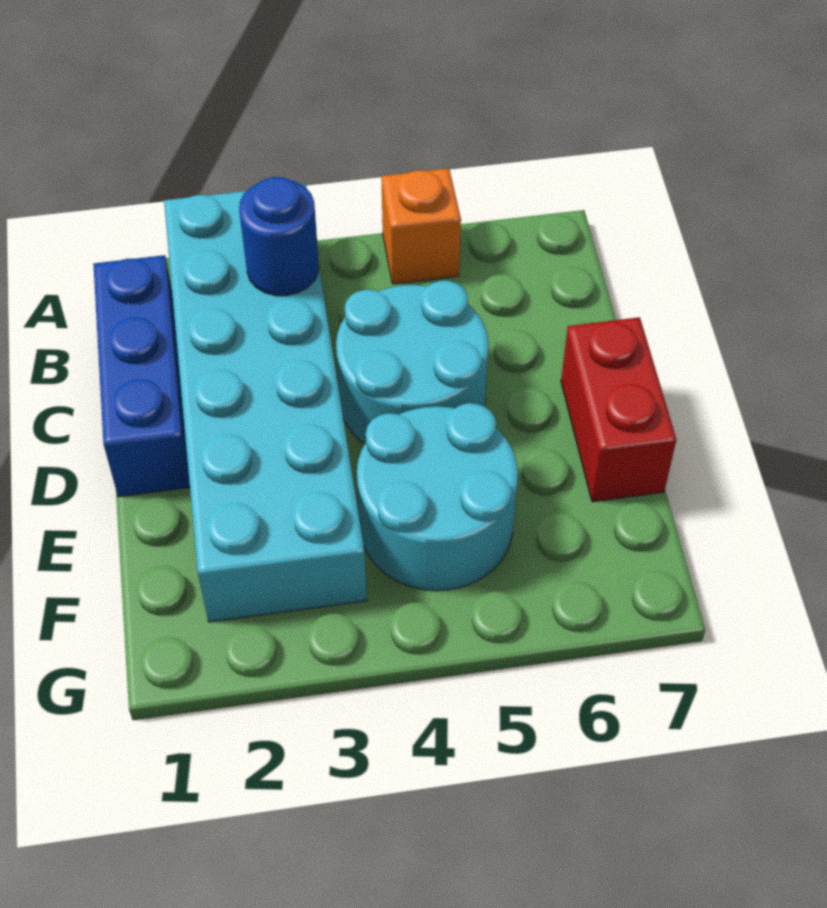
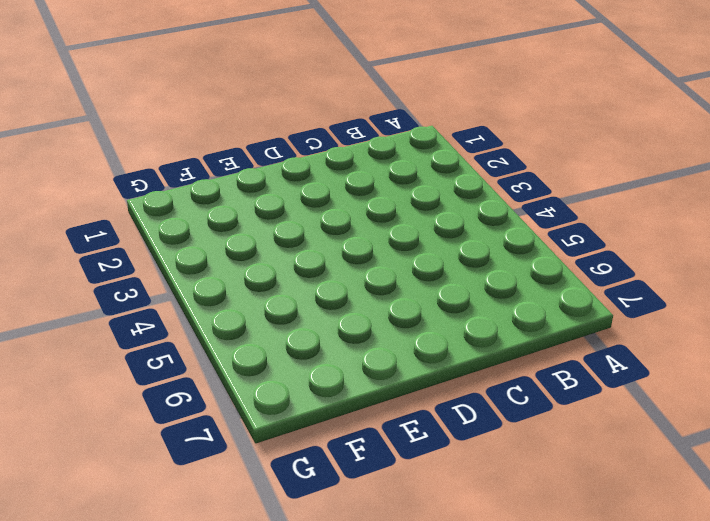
none -> cyan brick A2:F3 level 1
none -> orange brick A5 level 1

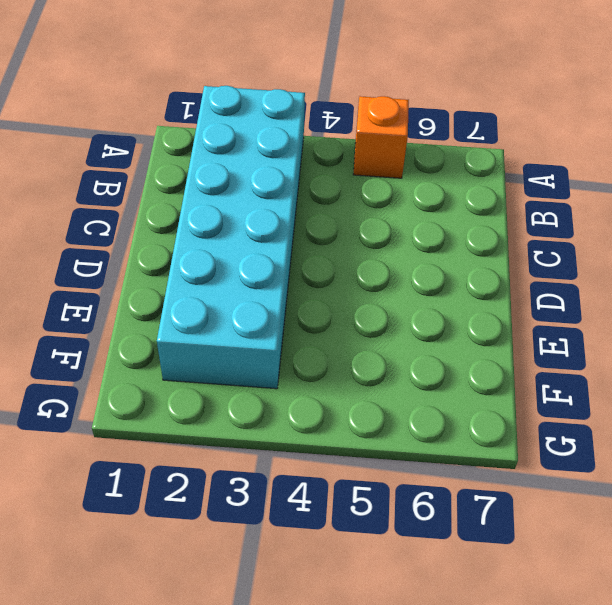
none -> blue brick B1:D1 level 1
none -> cyan round brick C4:D5 level 1

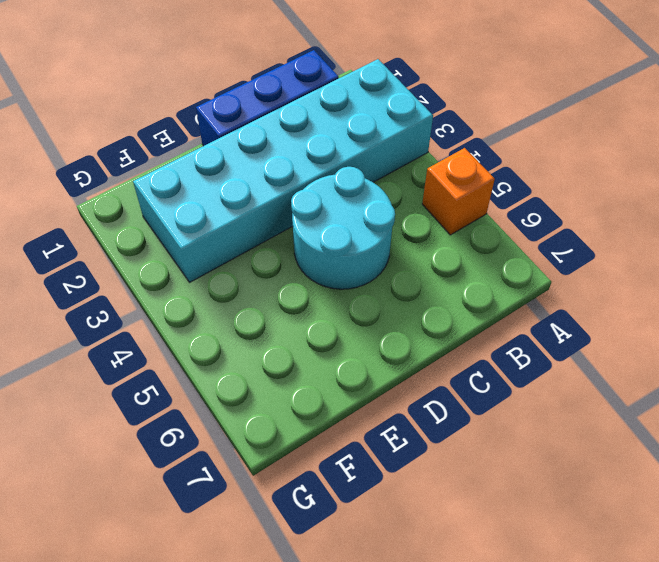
none -> red brick D7:E7 level 1
none -> cyan round brick E4:F5 level 1

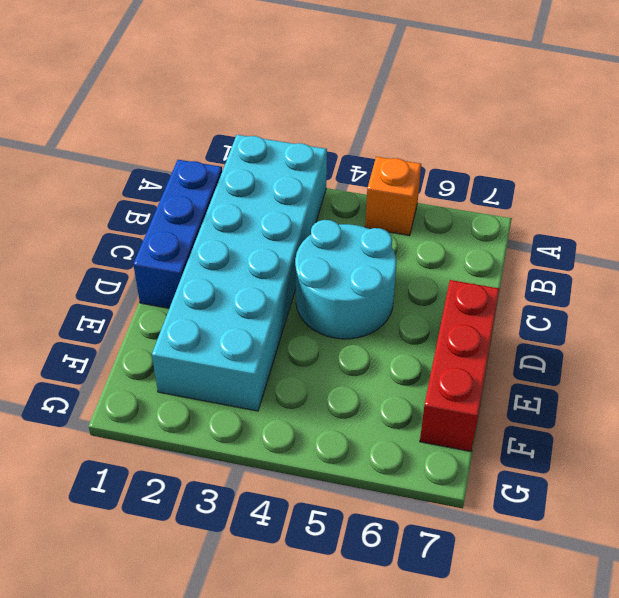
red brick D7:F7 level 1 -> red brick D7:E7 level 1
none -> cyan round brick E4:F5 level 1
none -> blue round brick B3 level 2

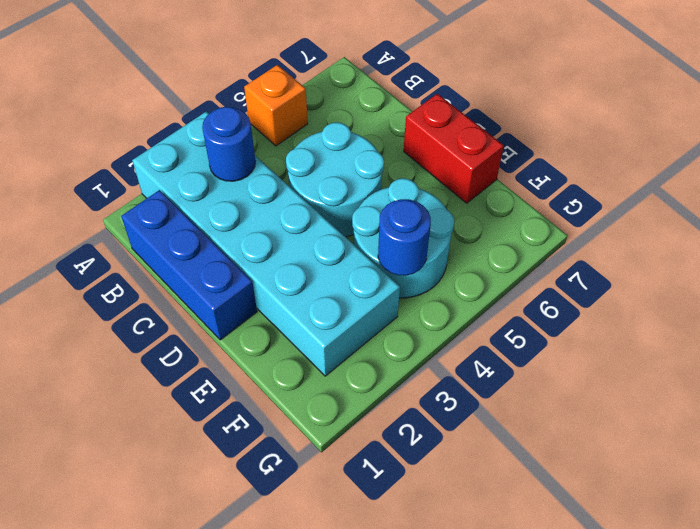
blue round brick F4 level 2 -> none

